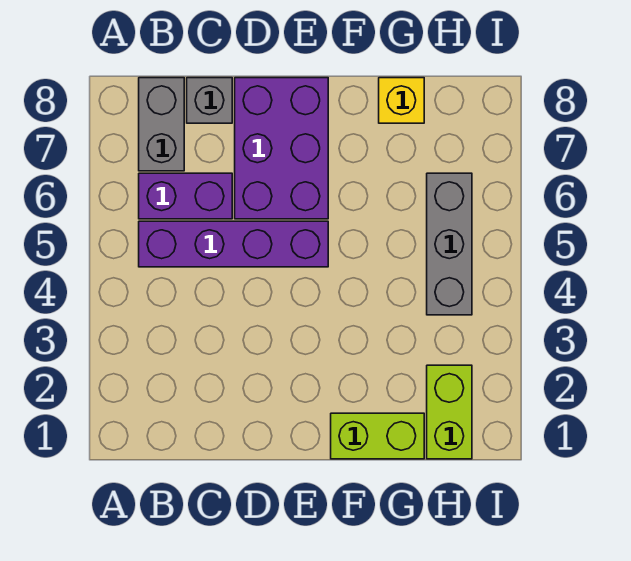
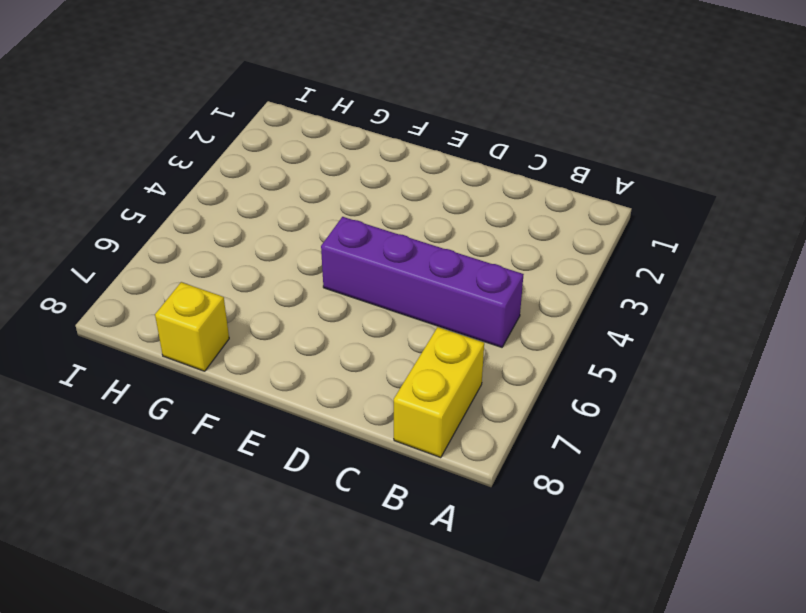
yellow brick B7:B8 level 1 -> grey brick B7:B8 level 1
none -> purple brick B6:C6 level 1
none -> grey brick C8 level 1

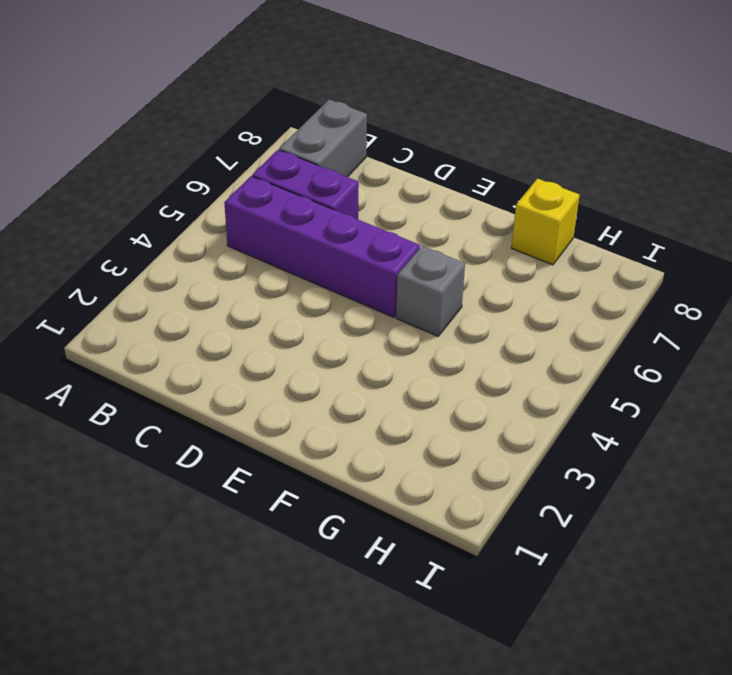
grey brick F5 level 1 -> grey brick C8 level 1
none -> purple brick D6:E8 level 1
none -> lime brick F1:G1 level 1

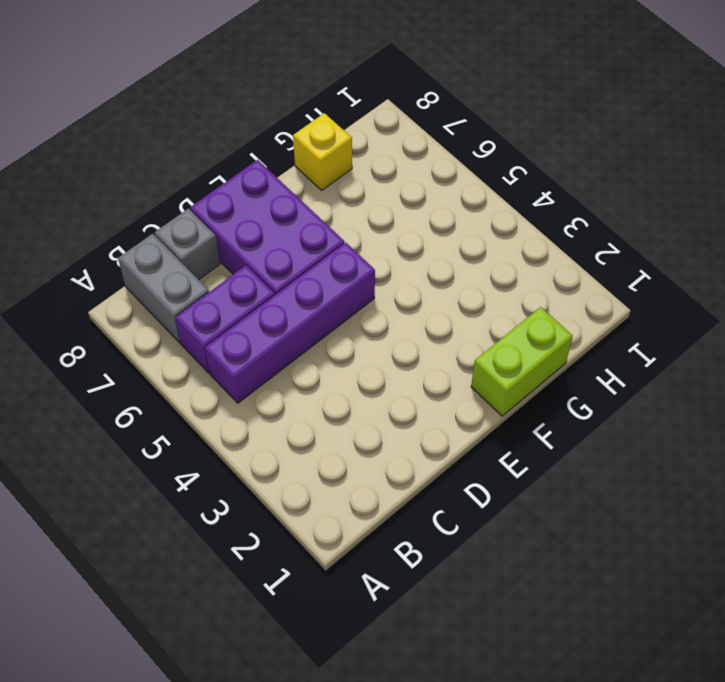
none -> lime brick H1:H2 level 1
none -> grey brick H4:H6 level 1

